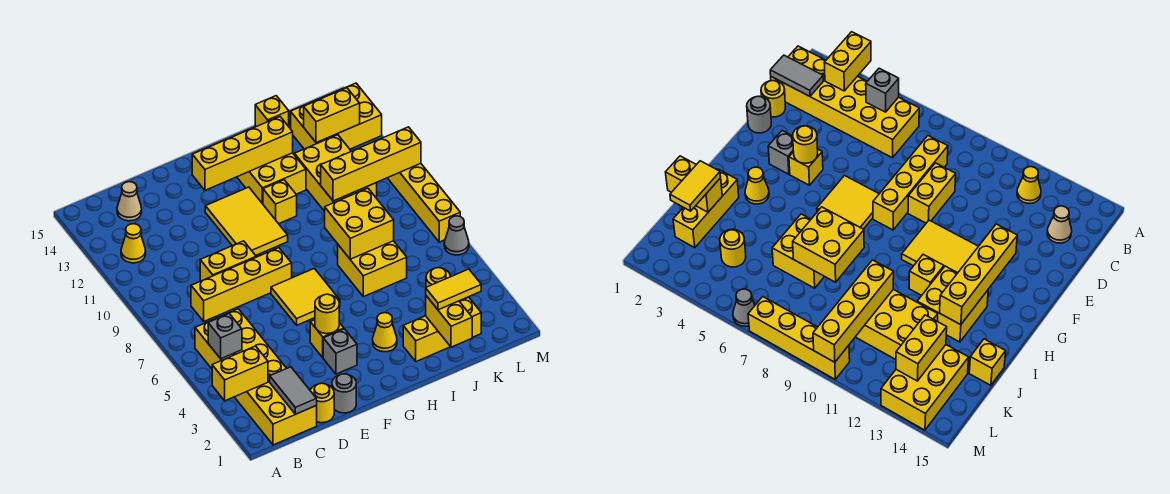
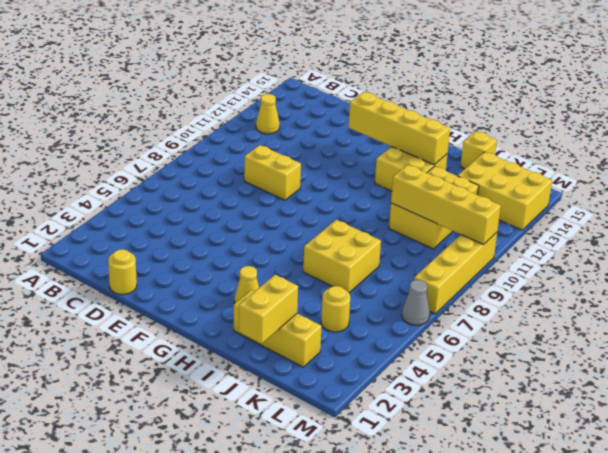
none -> yellow brick B1:C6 level 1
none -> yellow brick C8:F8 level 1
none -> tan cone C14 level 1
none -> grey round brick E1 level 1

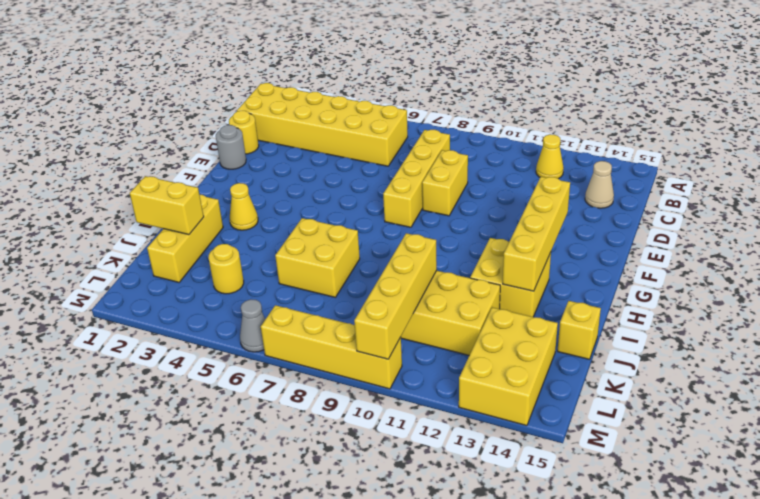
none -> grey brick F3 level 1
none -> yellow brick F4 level 1
none -> yellow tile F6:G7 level 1
none -> yellow tile F10:G12 level 1

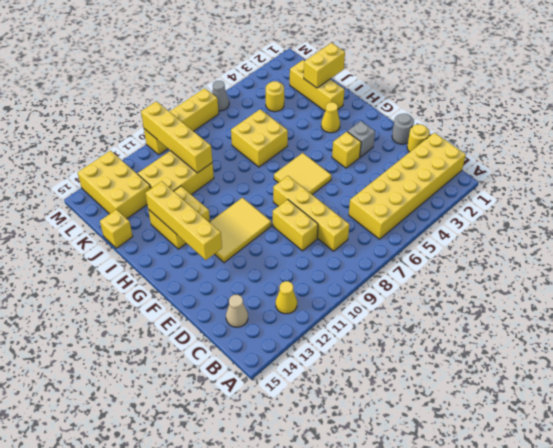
none -> yellow brick H11 level 1
none -> yellow brick A3:B3 level 2
none -> grey brick B5 level 2
none -> grey tile C1:C2 level 2

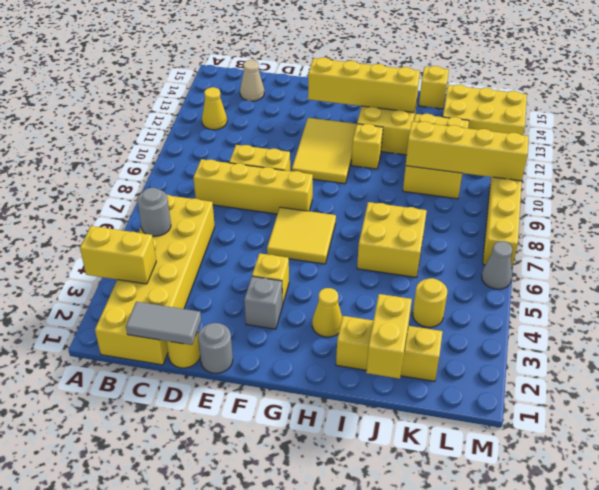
grey round brick B5 level 2 -> grey brick B5 level 2
grey tile C1:D1 level 2 -> grey tile C1:C2 level 2
none -> yellow round brick F4 level 2
none -> yellow brick I7:J8 level 2
none -> yellow brick K13:L13 level 2
none -> yellow tile J2:K2 level 3

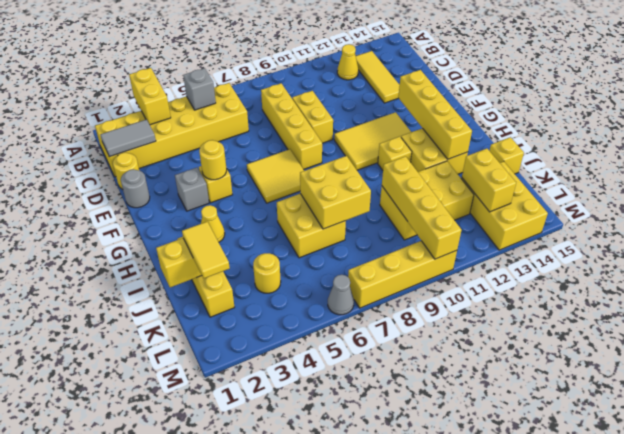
yellow tile B13:D13 level 1 -> none
none -> tan cone C14 level 1

